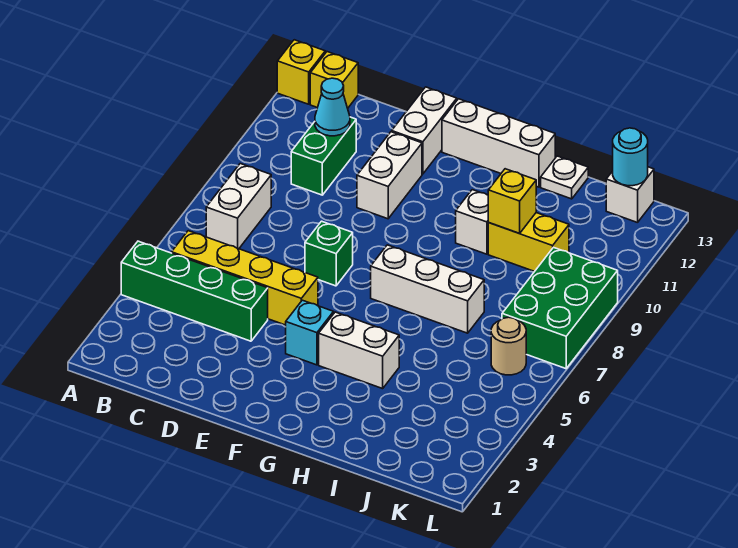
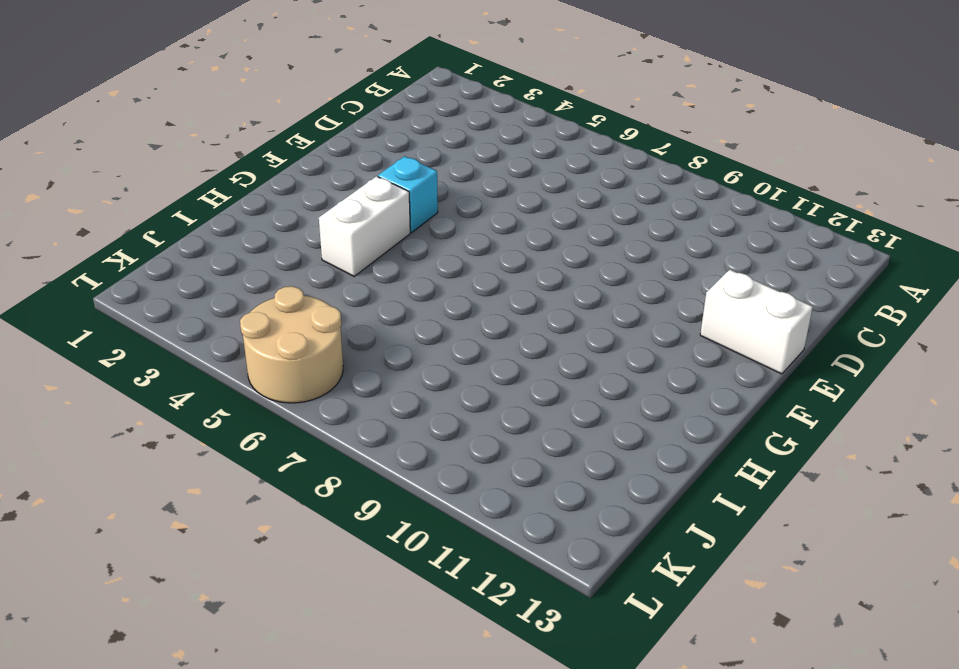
tan round brick K5:L6 level 1 -> tan round brick K6 level 1
none -> green brick A4:D4 level 1
none -> yellow brick A13 level 1
none -> yellow brick B5:E5 level 1

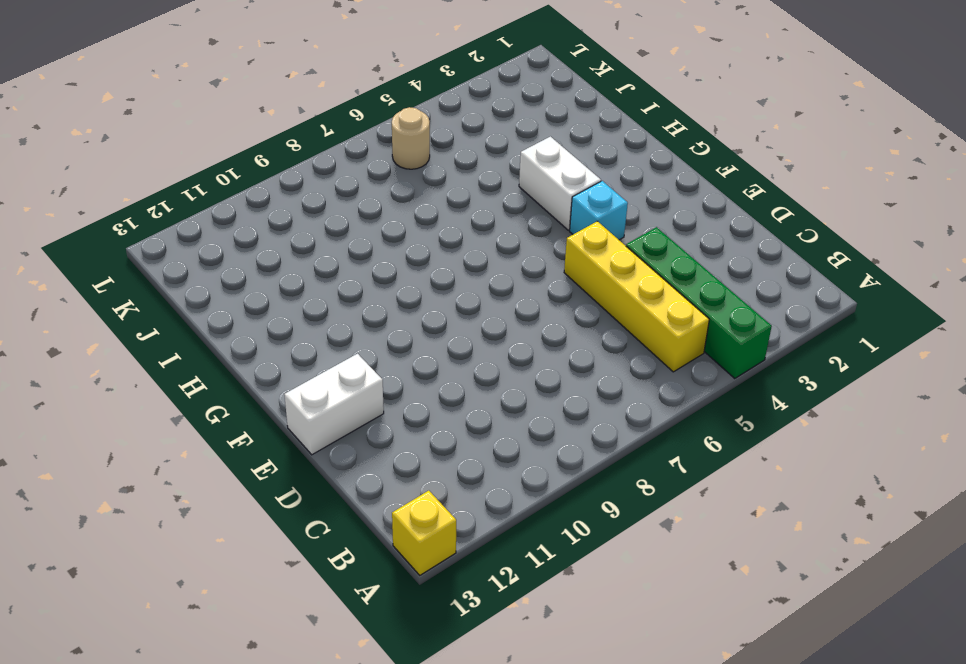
none -> white brick B7:B8 level 1
none -> yellow brick B13 level 1
none -> green brick C10:C11 level 1

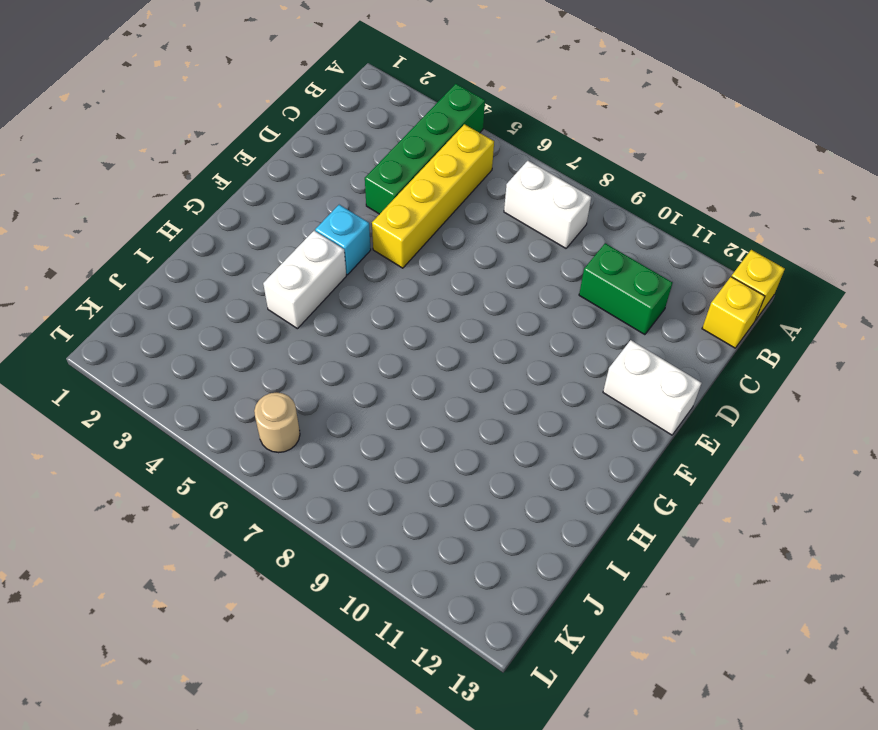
none -> green brick E7 level 1
none -> white brick E10:E11 level 1
none -> white brick F13:H13 level 1

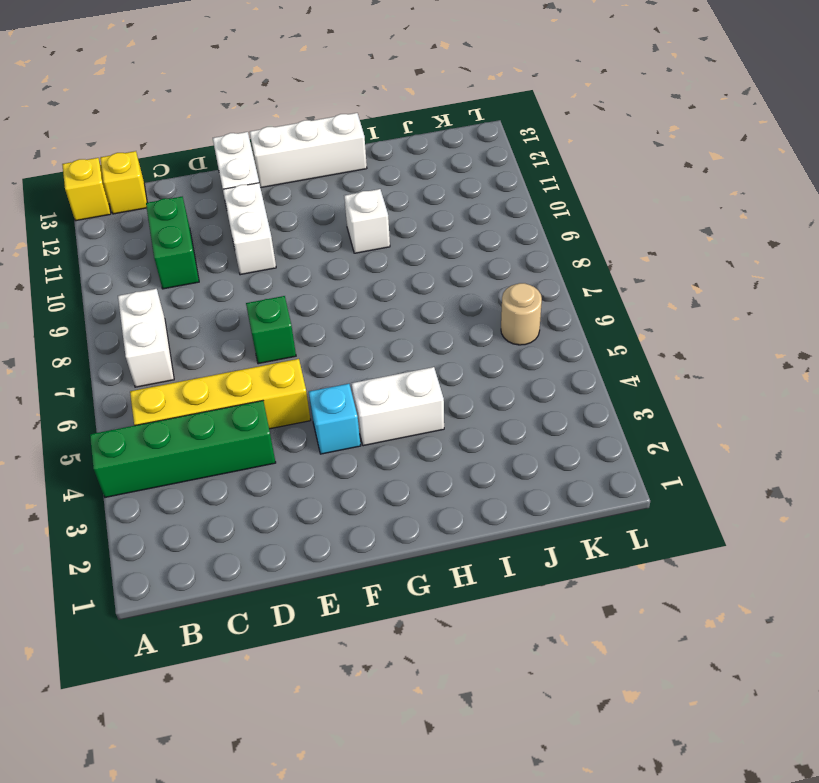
none -> white brick G7:I7 level 1
none -> yellow brick I10:J10 level 1
none -> white plate I13 level 1

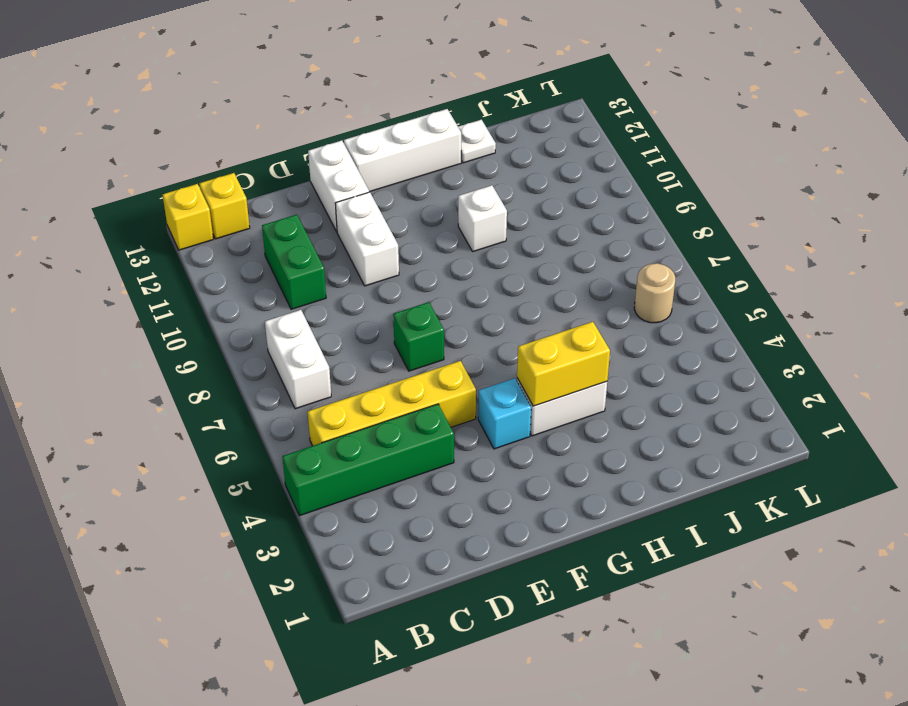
yellow brick G4:H4 level 2 -> yellow brick I10:J10 level 1
none -> white brick G7:I7 level 1
none -> green brick K7:L9 level 1
none -> white brick K13 level 1

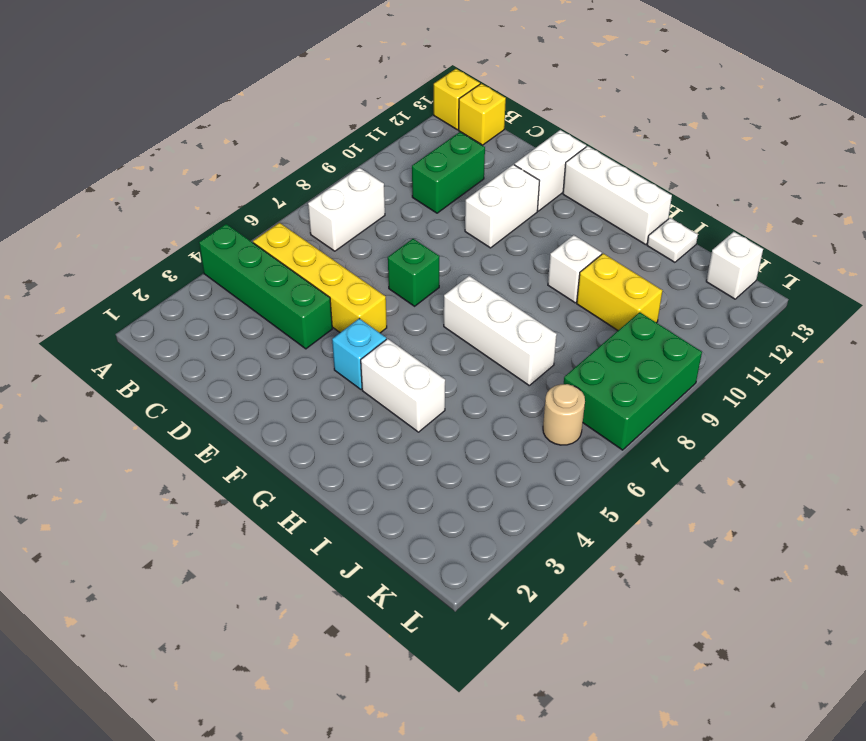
none -> cyan cone C11 level 2
none -> yellow brick I10 level 2
none -> cyan round brick K13 level 2

